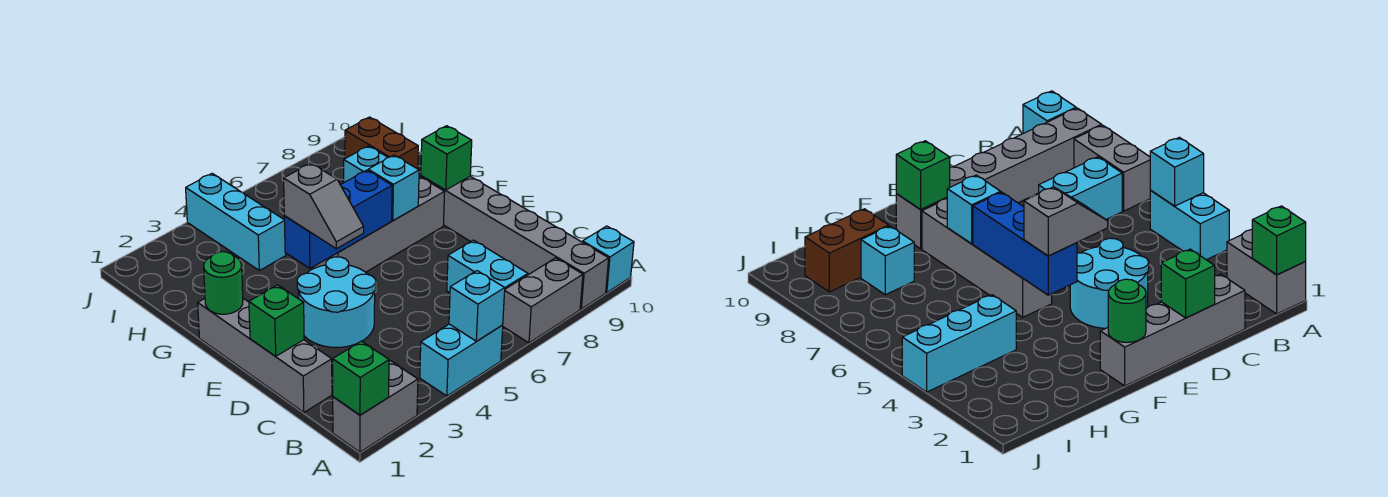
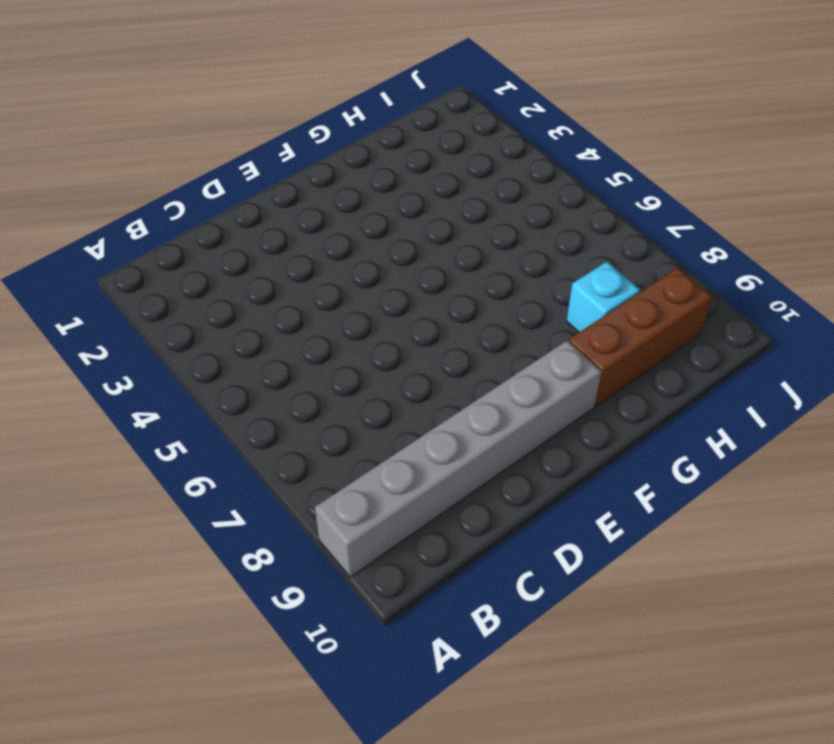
brown brick G9:I9 level 1 -> brown brick H9:I9 level 1
none -> grey brick A1:A2 level 1
none -> cyan brick A4:A5 level 1
none -> grey brick A7:A8 level 1

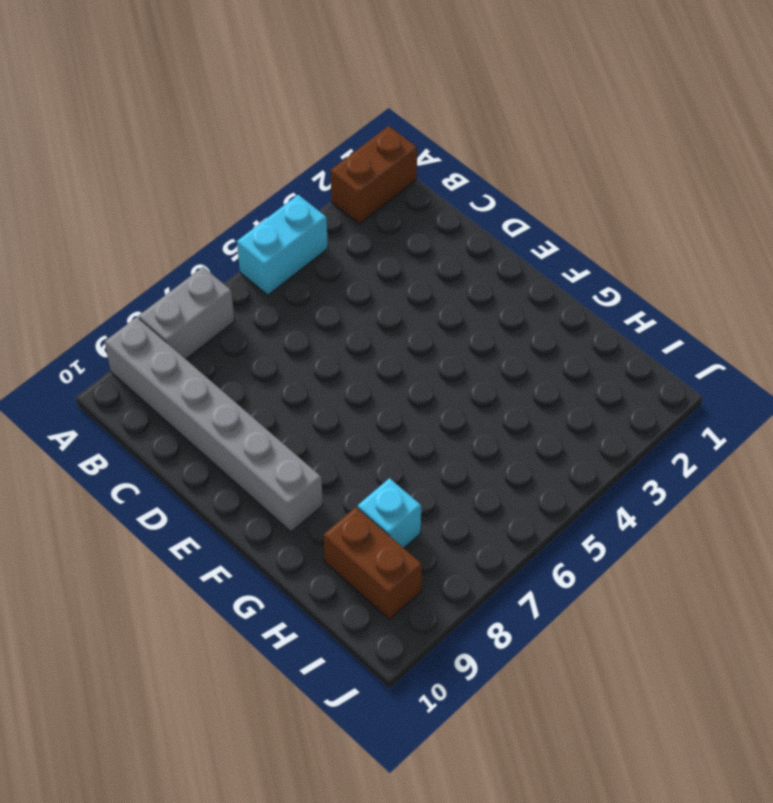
brown brick A1:A2 level 1 -> grey brick A1:A2 level 1
none -> cyan brick A10 level 1
none -> cyan brick B7:C7 level 1
none -> grey brick C1:F1 level 1

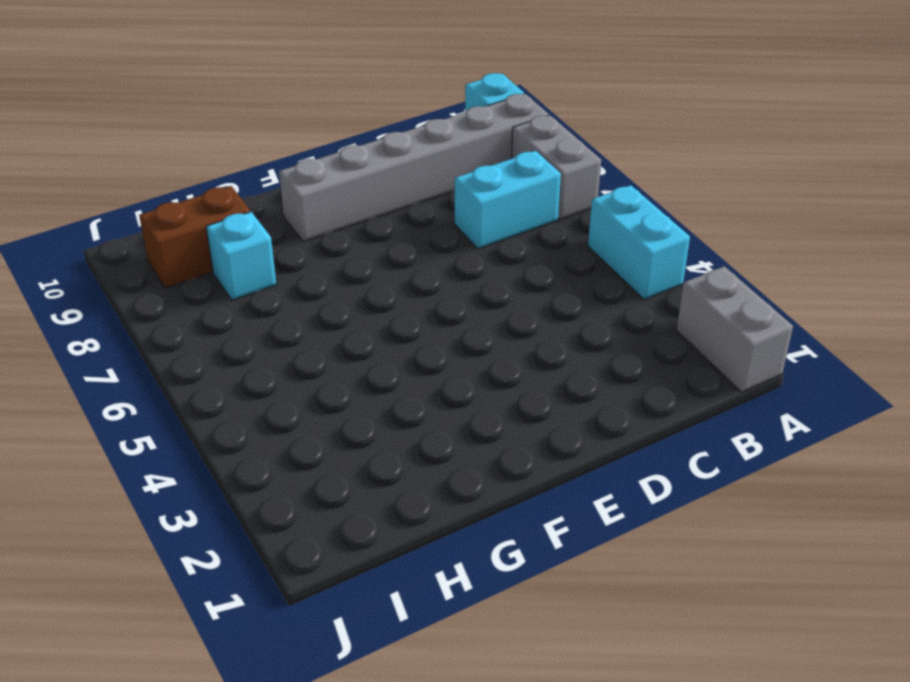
none -> grey brick C1:F1 level 1
none -> cyan round brick D3:E4 level 1
none -> grey brick F5:F8 level 1

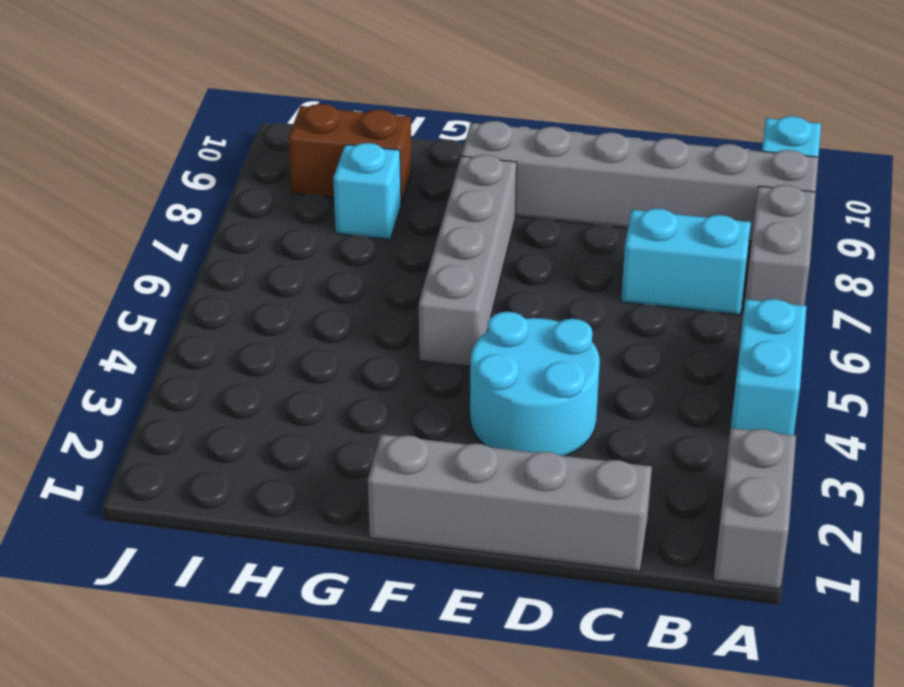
none -> cyan brick H4:J4 level 1
none -> green brick A1 level 2
none -> cyan brick A5 level 2

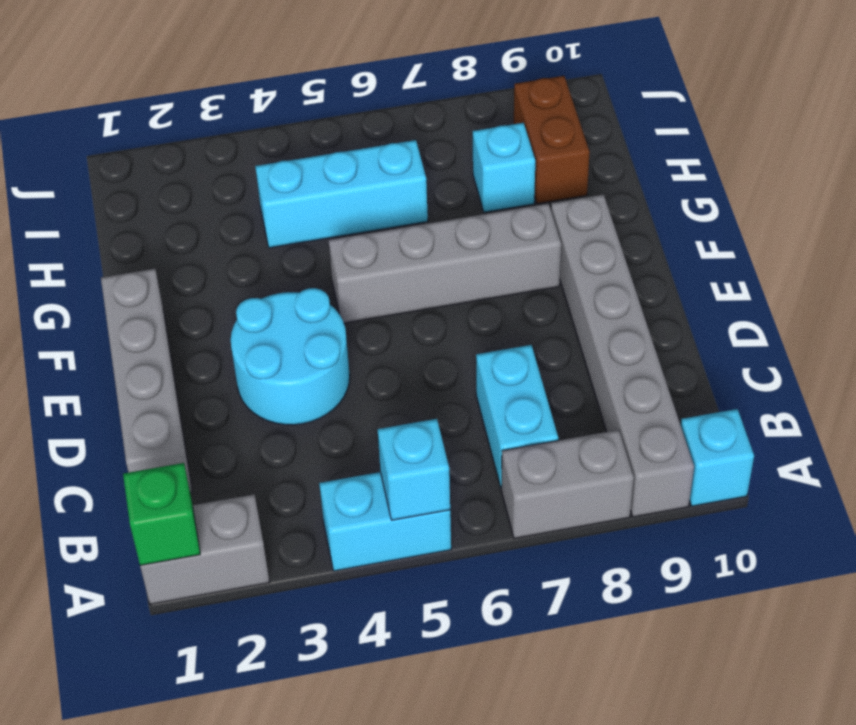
cyan brick H4:H6 level 1 -> cyan brick H4:J4 level 1
none -> green brick D1 level 2
none -> green round brick F1 level 2
none -> blue brick F4:F6 level 2

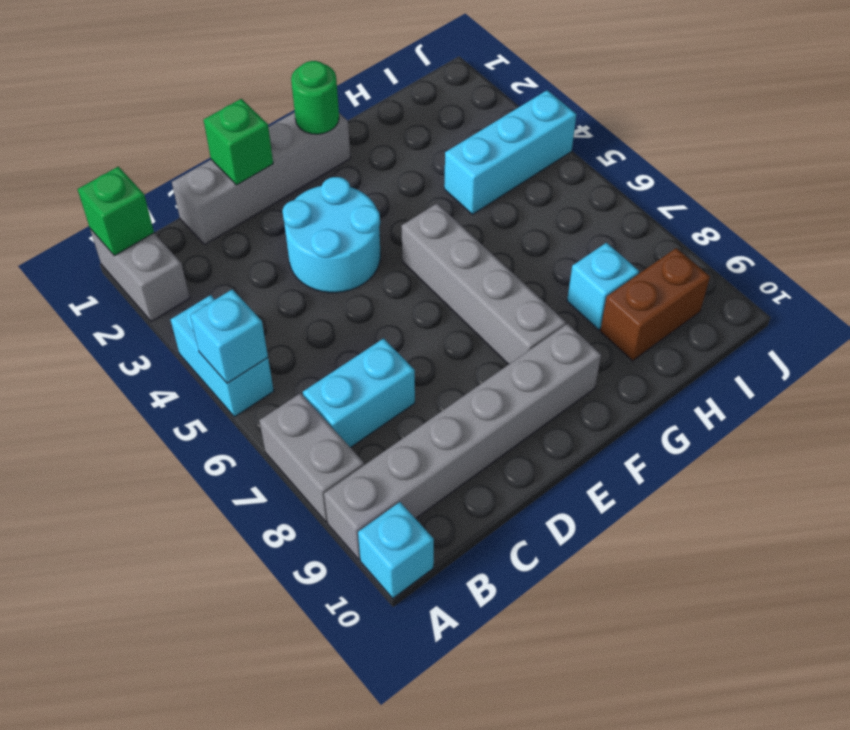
none -> blue brick F4:F6 level 2
none -> cyan brick F7 level 2
none -> green brick F9 level 2

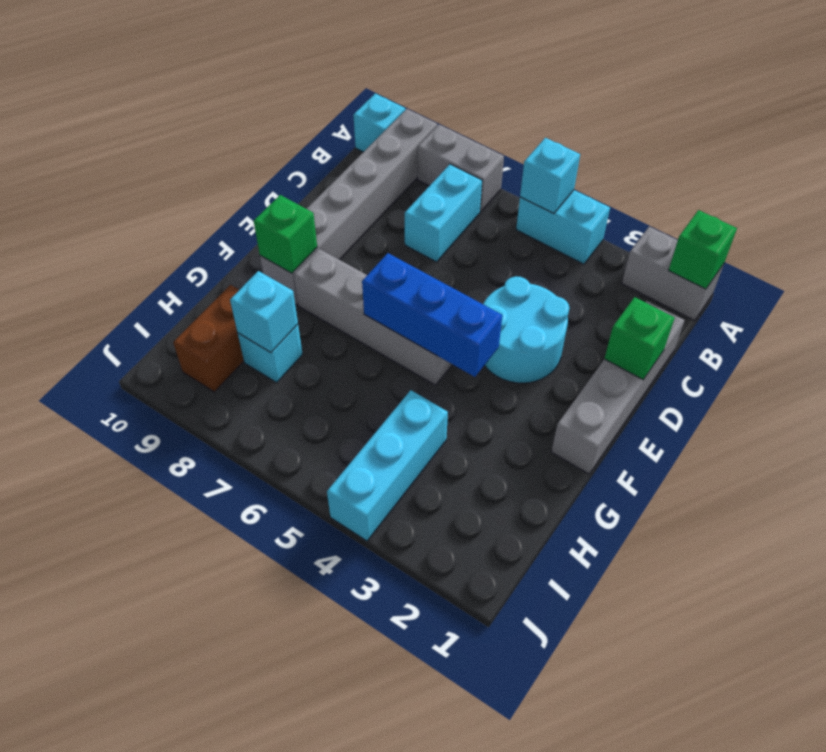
cyan brick H8 level 2 -> cyan brick F7 level 2
none -> green round brick F1 level 2
none -> grey slope E4:F4 level 3 top F

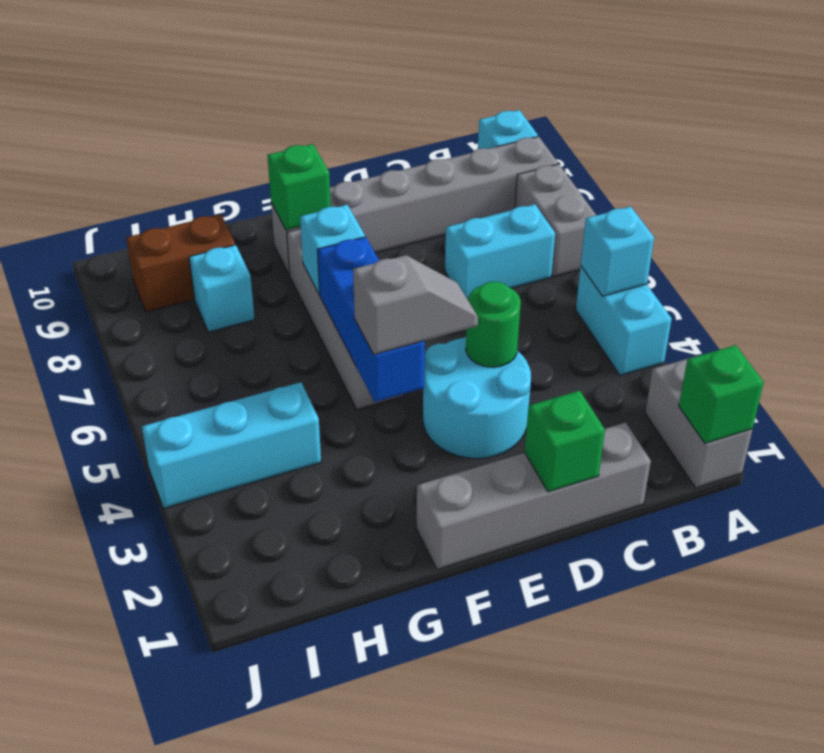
green round brick D4 level 2 -> green round brick F1 level 2

